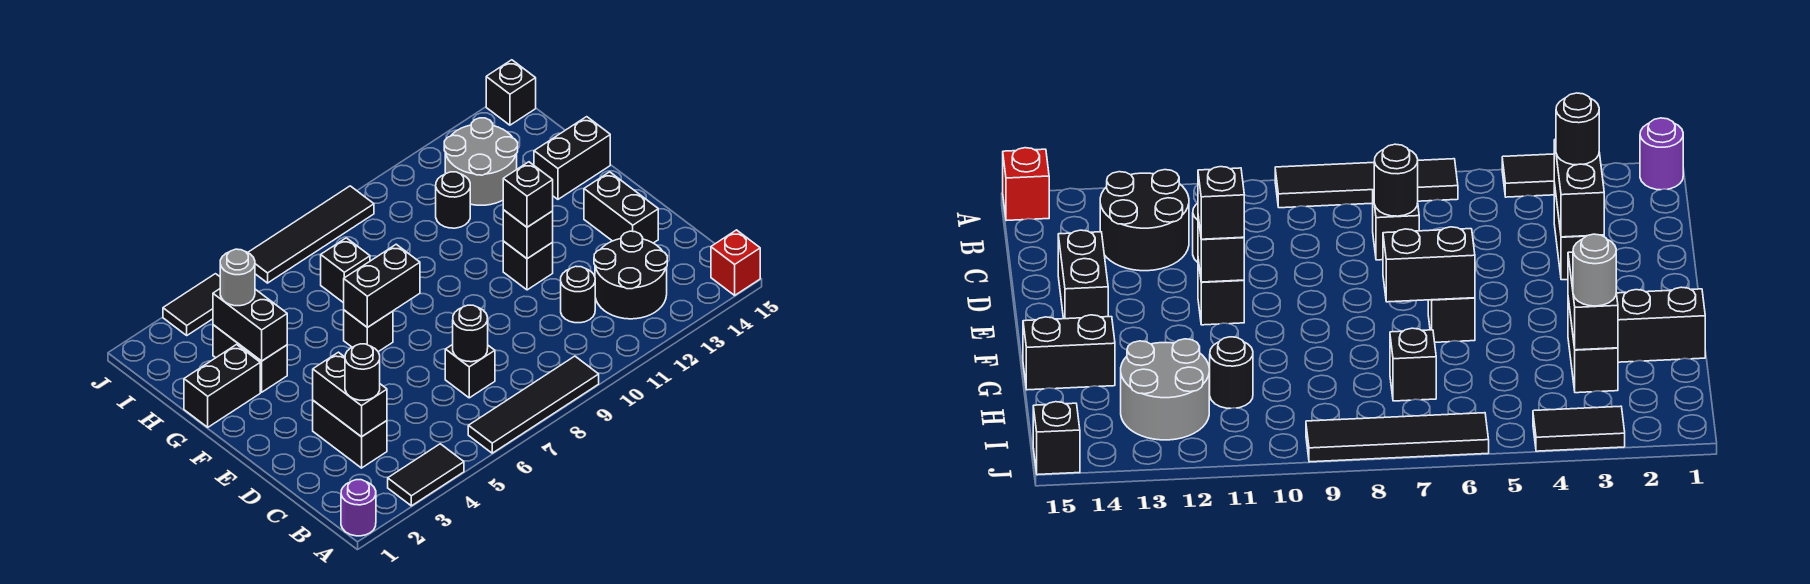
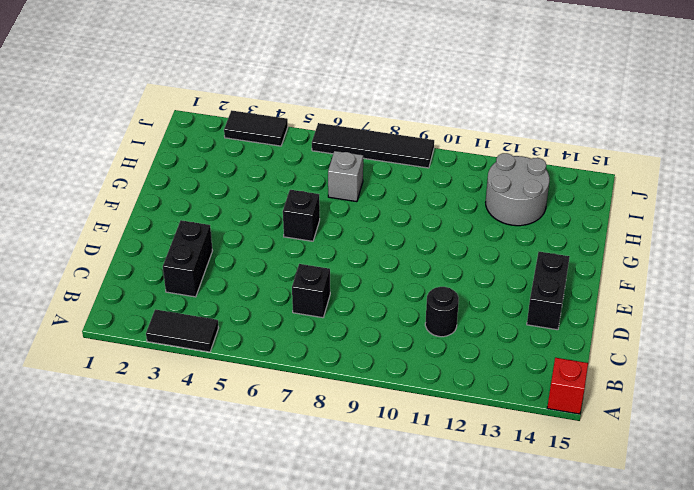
grey brick H7 level 1 -> black brick H7 level 1
none -> purple round brick A1 level 1
none -> black tile A6:A9 level 1
none -> black round brick B12:C13 level 1

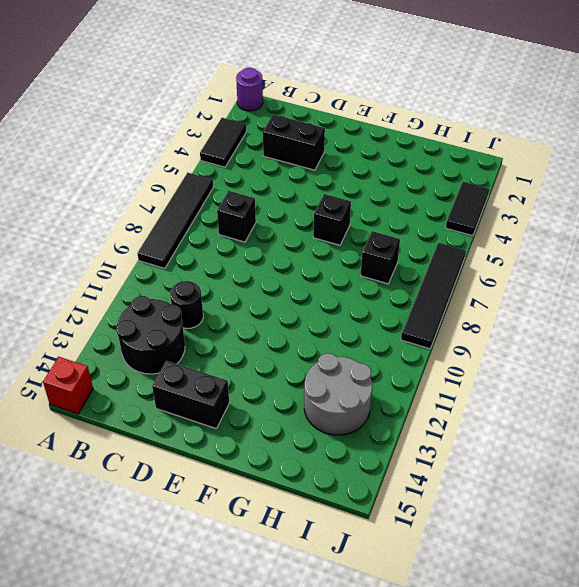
none -> black brick E11 level 1
none -> black brick G1:G2 level 1
none -> black brick G3:H3 level 1

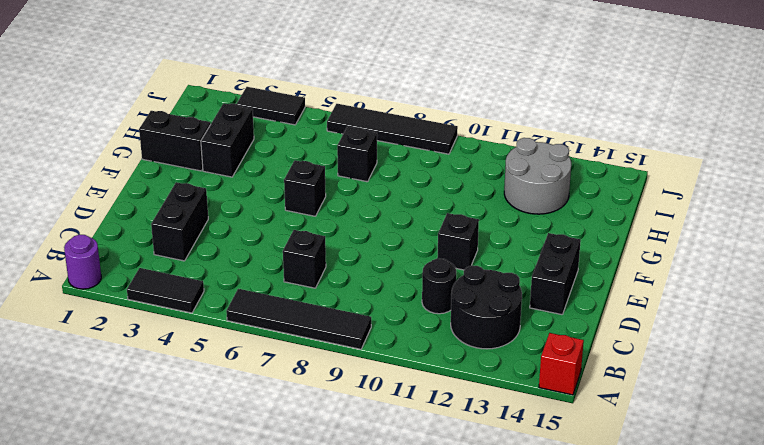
none -> black brick G14:G15 level 1
none -> black round brick H11 level 1
none -> black brick J15 level 1

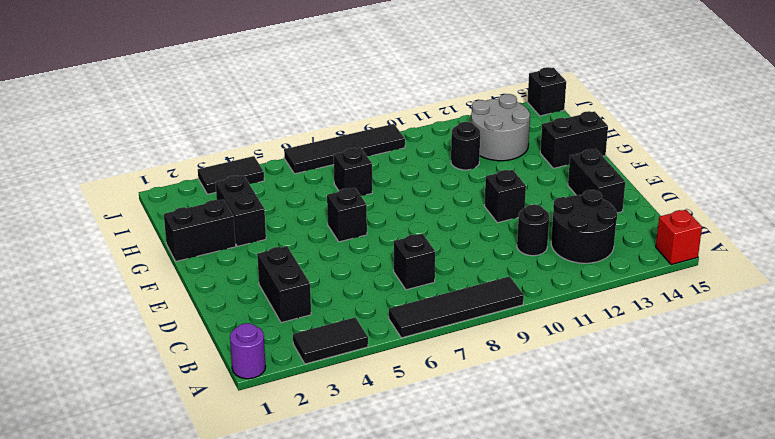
none -> black brick C3:D3 level 2
none -> black round brick C7 level 2
none -> black brick E11 level 2

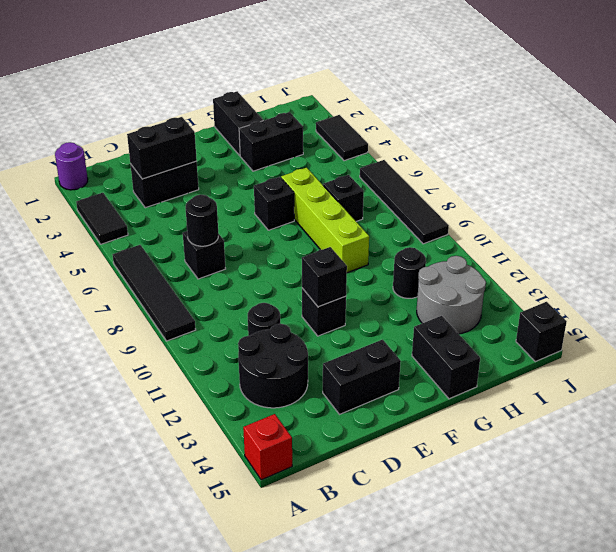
lime brick G6:G9 level 1 -> none
none -> black brick F6:F7 level 2
none -> black brick G3:H3 level 2
none -> black round brick C3 level 3

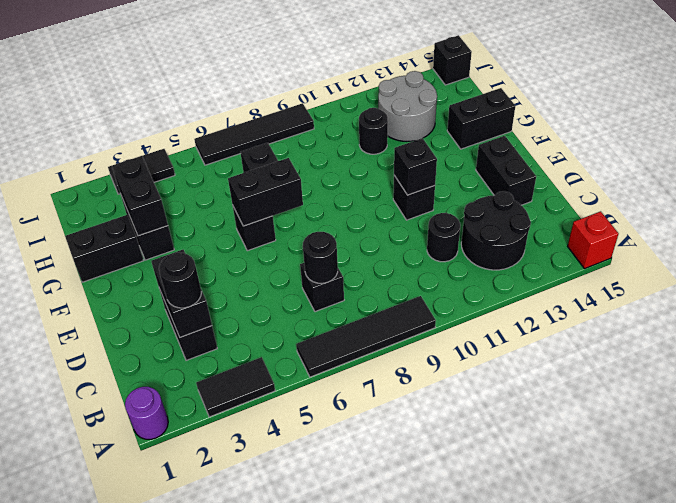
none -> black brick E11 level 3
none -> grey round brick H3 level 3

